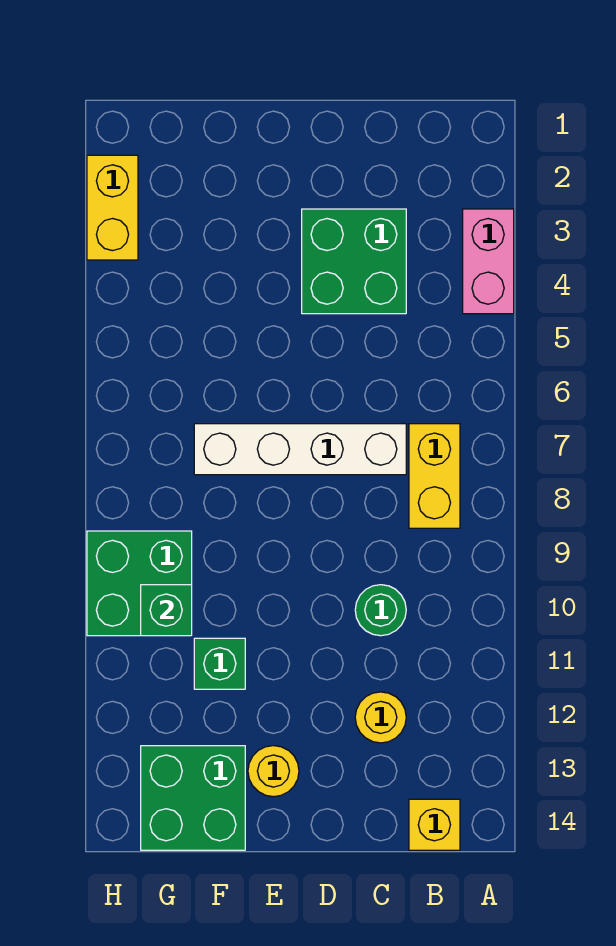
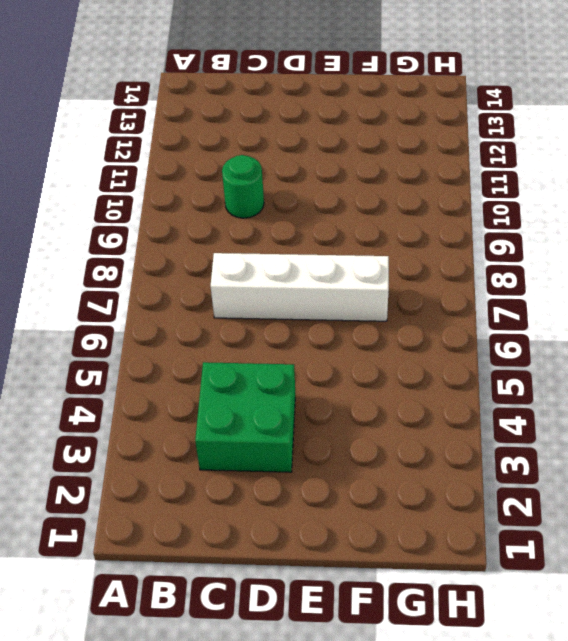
none -> pink brick A3:A4 level 1
none -> yellow brick B7:B8 level 1
none -> yellow brick B14 level 1

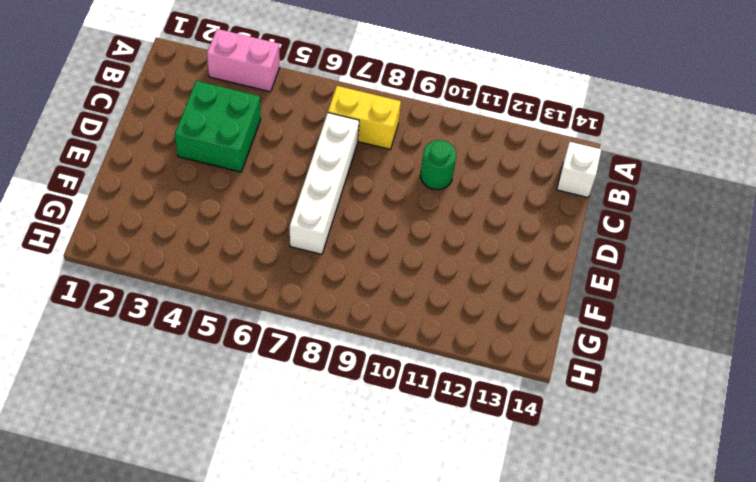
white brick B14 level 1 -> yellow brick B14 level 1
none -> yellow round brick C12 level 1
none -> yellow round brick E13 level 1
none -> green brick F11 level 1

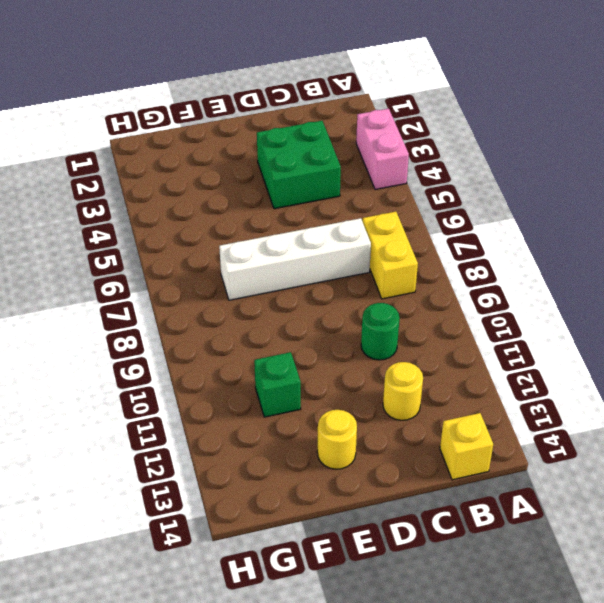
none -> green brick F13:G14 level 1
none -> green brick G9:H10 level 1
none -> yellow brick H2:H3 level 1

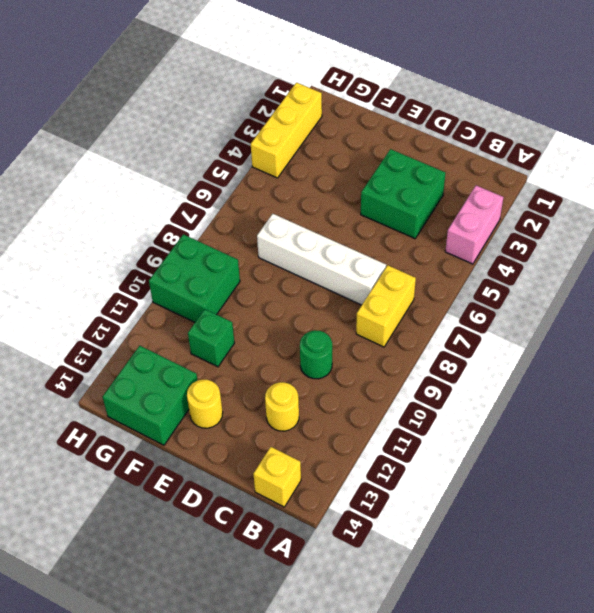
yellow brick H2:H4 level 1 -> yellow brick H2:H3 level 1
none -> green brick G10 level 2

